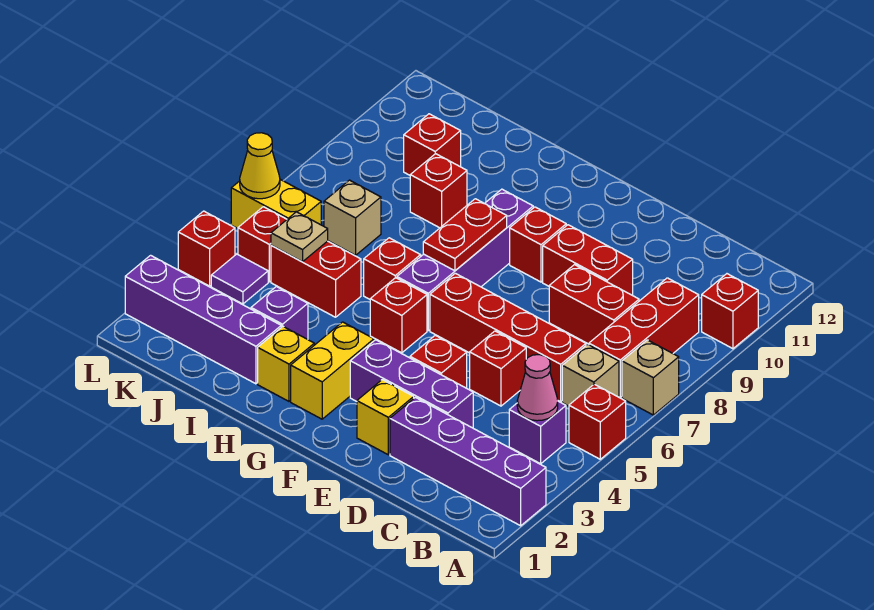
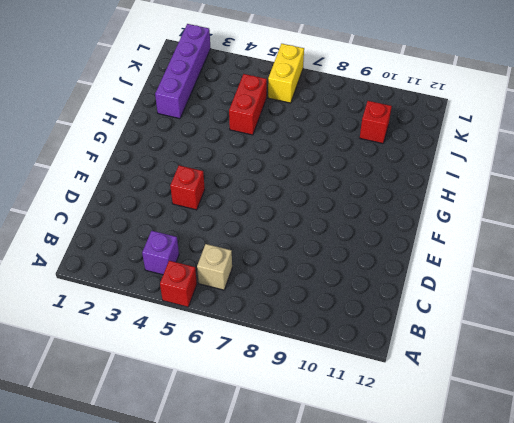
none -> purple brick A2:D2 level 1
none -> tan brick A7 level 1
none -> red brick A10 level 1
none -> red brick B7:B9 level 1

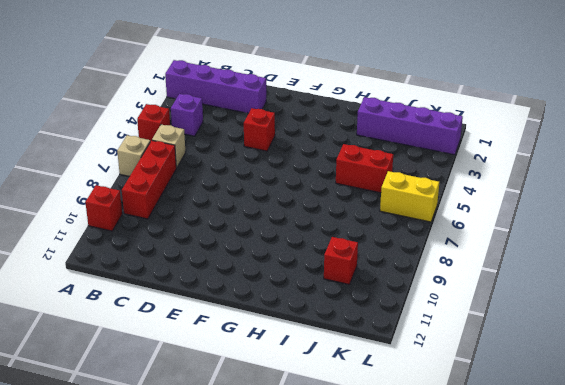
none -> red brick C6:F6 level 1
none -> red brick C8:D8 level 1
none -> purple brick D3:F3 level 1
none -> red brick D5 level 1

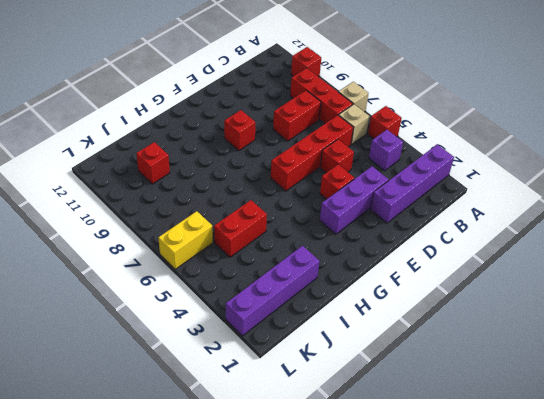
none -> red brick D9:E9 level 1
none -> yellow brick E2 level 1
none -> yellow brick G2:G3 level 1
none -> red brick G5 level 1

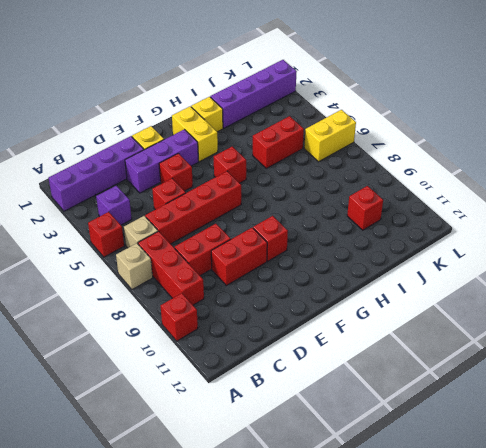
none -> purple brick G6:G9 level 1
none -> red brick H6 level 1
none -> purple brick I3 level 1
none -> red brick I9 level 1

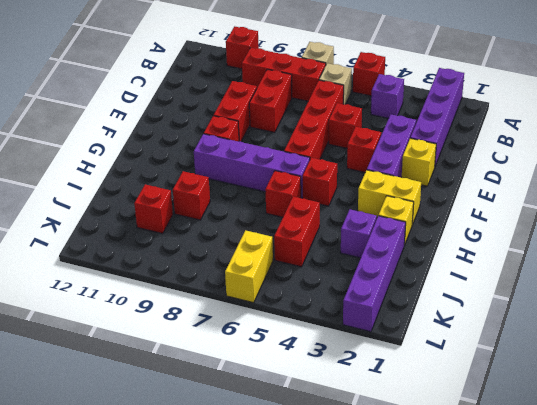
none -> tan brick J7 level 1
none -> purple tile K4 level 1
none -> red brick K5 level 1
none -> red brick L4 level 1

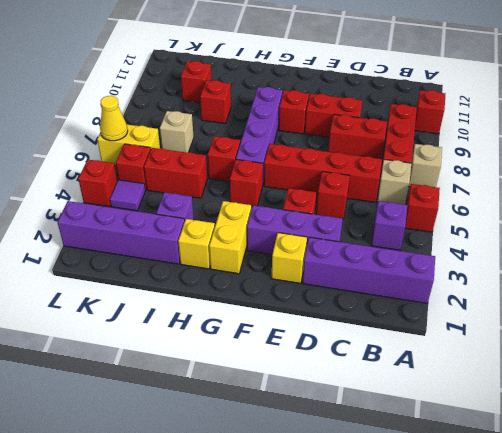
none -> pink cone B4 level 2
none -> red plate G7:G8 level 2
none -> tan plate J5 level 2

